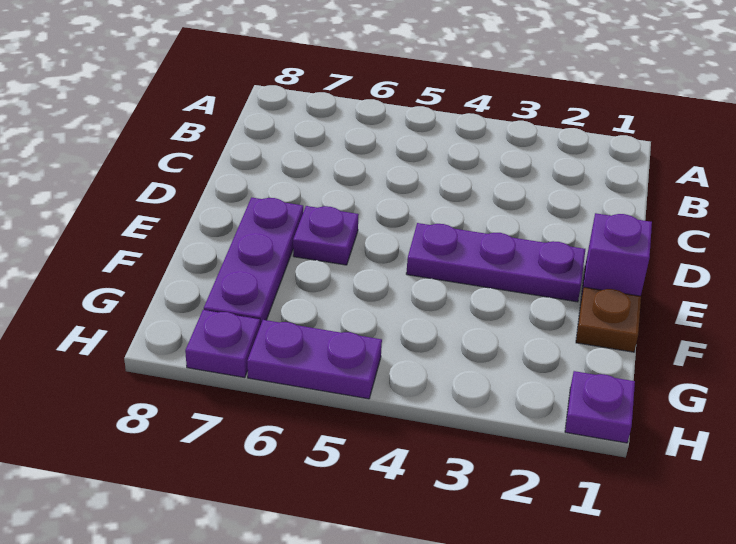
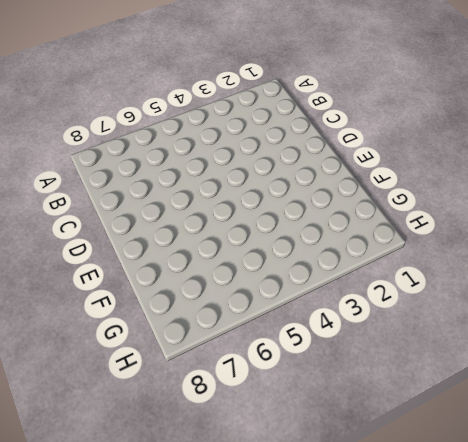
none -> purple brick E1 level 1
none -> purple plate E2:E4 level 1

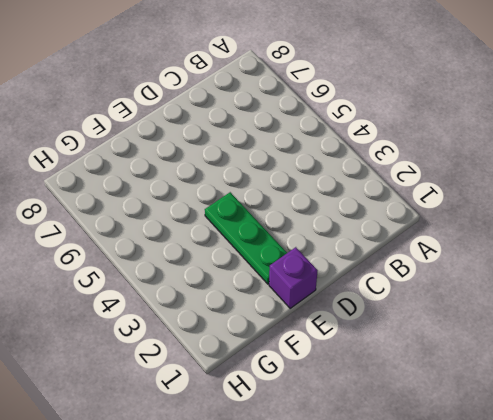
green plate E2:E4 level 1 -> purple plate E2:E4 level 1
none -> purple plate E6 level 1
none -> purple plate E7:G7 level 1

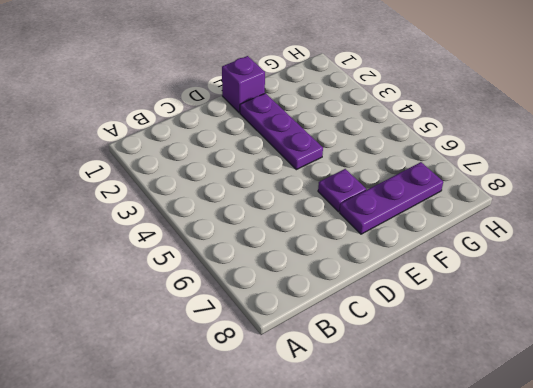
none -> brown plate F1 level 1
none -> purple plate H1 level 1

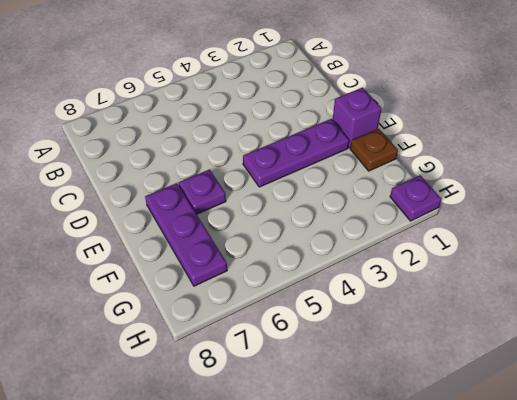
none -> purple plate H5:H6 level 1
none -> purple plate H7 level 1

